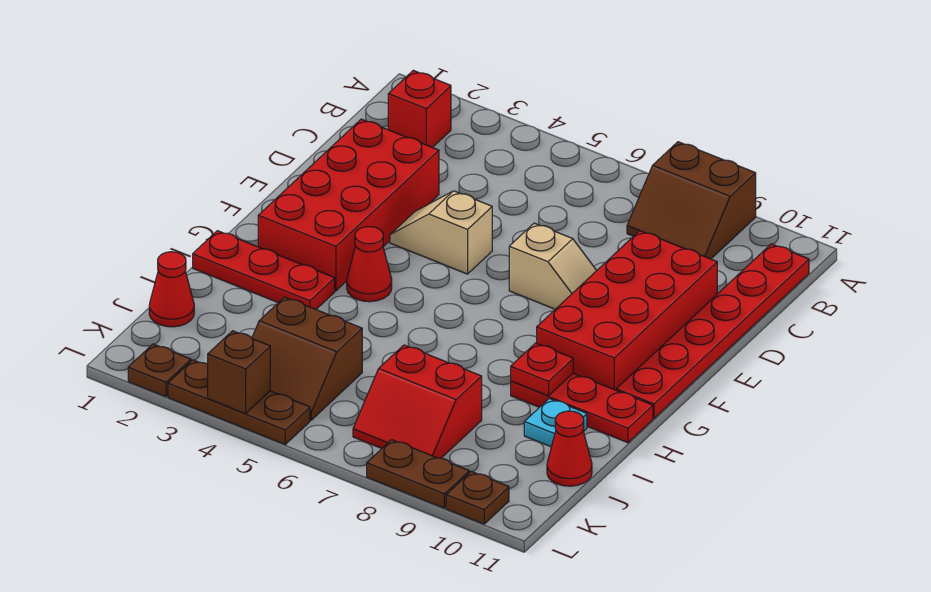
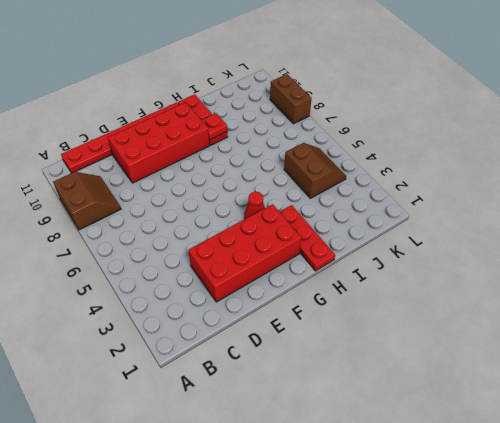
brown brick L8:L9 level 1 -> brown plate L8:L9 level 1
none -> red brick B2 level 1
none -> tan slope E4:E5 level 1 top 5
none -> tan slope E7:E8 level 1 top 7

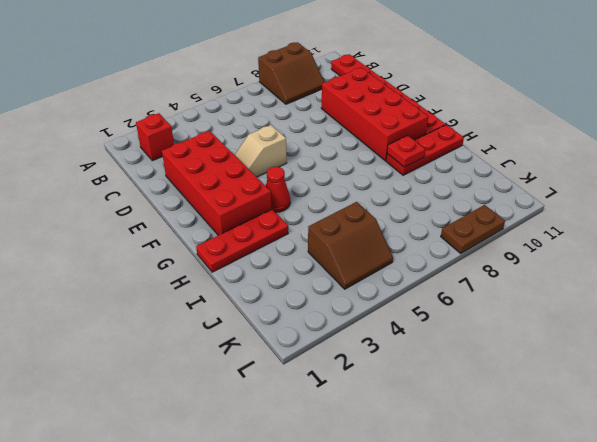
none -> tan slope E7:E8 level 1 top 7
none -> cyan plate I10 level 1
none -> red cone J1 level 1

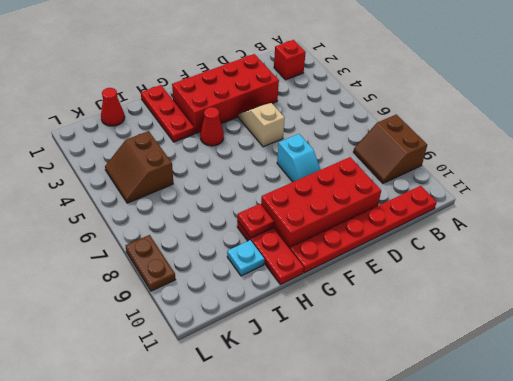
cyan slope E7:E8 level 1 top 7 -> tan slope E7:E8 level 1 top 7
none -> red slope J7:K8 level 1 top J
none -> red cone J11 level 1
none -> brown plate L2 level 1

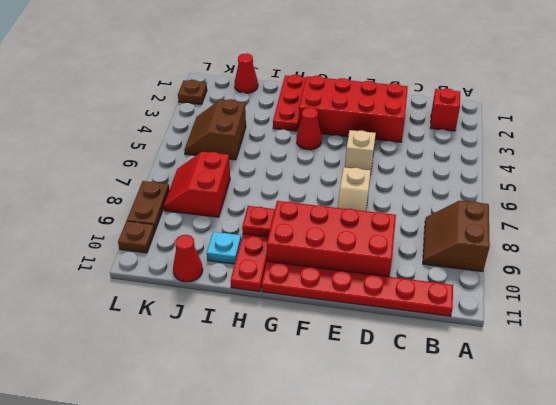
none -> brown plate L3:L5 level 1
none -> brown brick L4 level 2

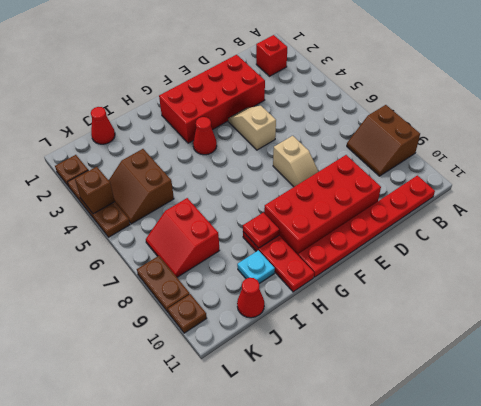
none -> red plate H1:H3 level 1

